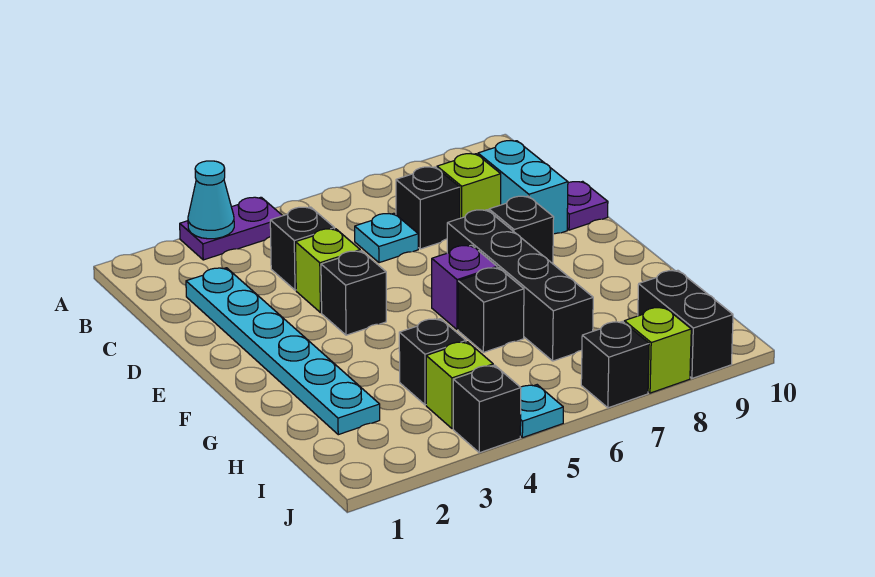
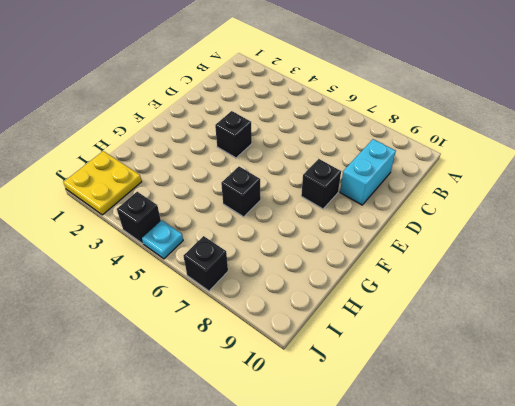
yellow plate I1:J2 level 1 -> none
none -> purple plate A3:A4 level 1
none -> cyan plate C2:H2 level 1
none -> black brick C4 level 1

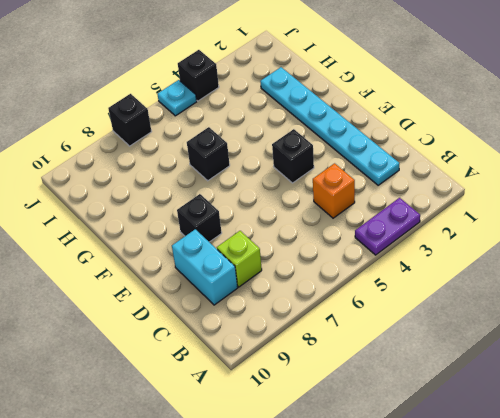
orange brick C4 level 1 -> black brick C4 level 1
none -> cyan plate C6 level 1
none -> black brick C7 level 1
none -> lime brick D4 level 1

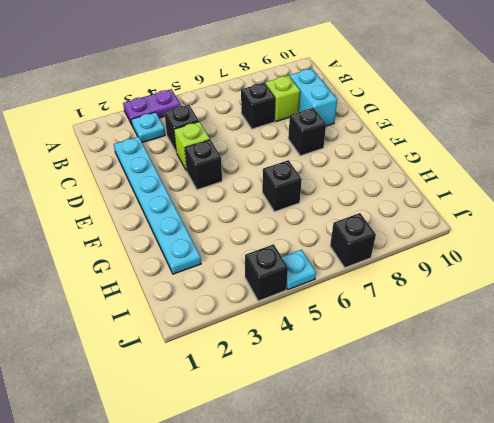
cyan plate B3 level 1 -> cyan plate C6 level 1
none -> purple plate D10 level 1
none -> black brick E7:H7 level 1
none -> purple brick F6 level 1

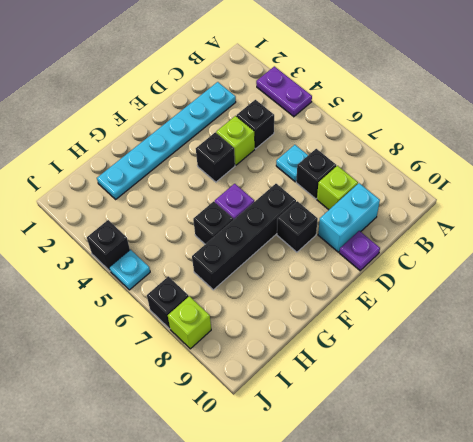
none -> black brick H4 level 1
none -> lime brick I4 level 1
none -> black brick I9:J9 level 1

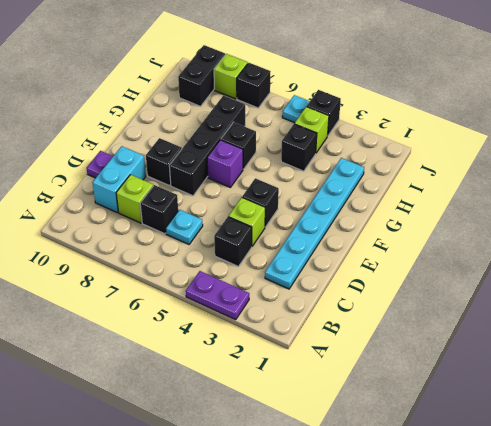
none -> cyan cone A3 level 2

